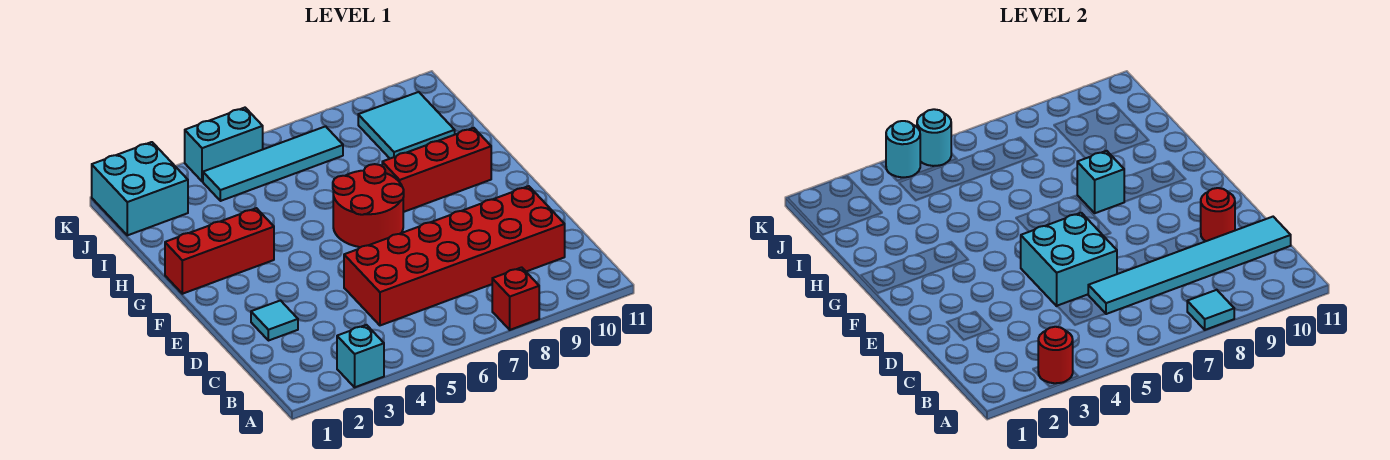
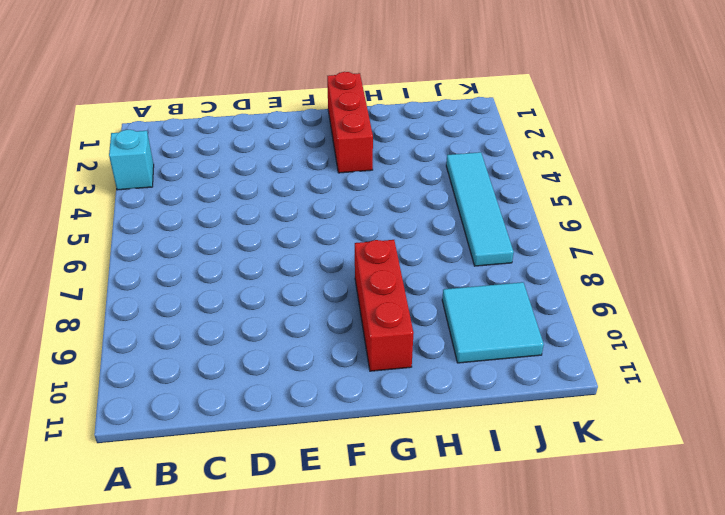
none -> red brick A8 level 1
none -> red brick C5:D10 level 1
none -> cyan tile D2 level 1

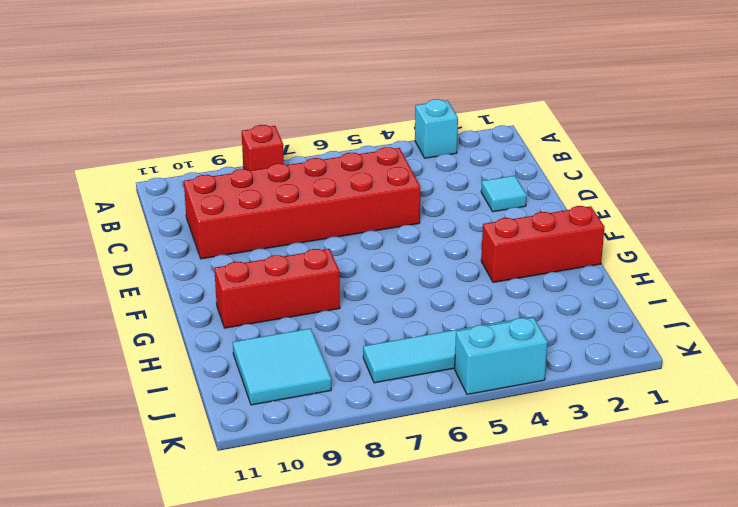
none -> red round brick F6:G7 level 1
none -> cyan brick J1:K2 level 1
none -> red round brick A3 level 2

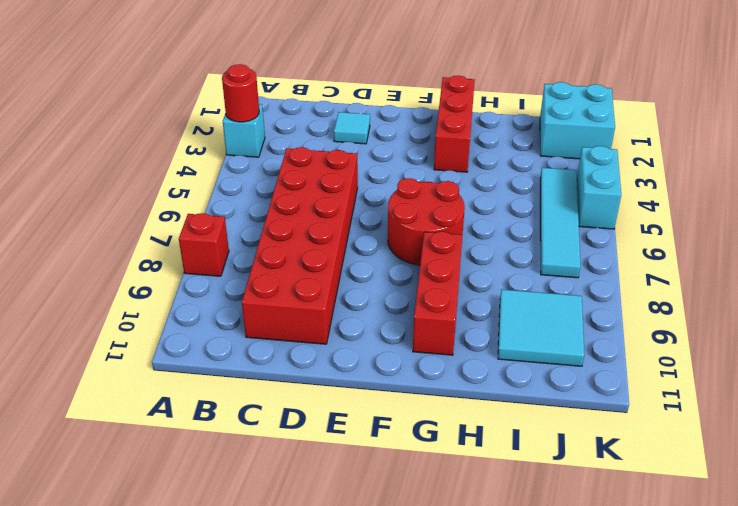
none -> cyan tile A8 level 2
none -> cyan tile C6:C11 level 2
none -> cyan brick D5:E6 level 2

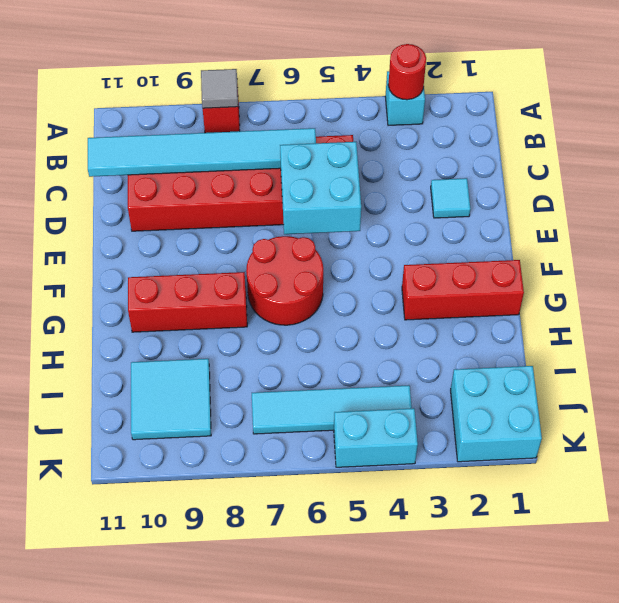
grey tile A8 level 2 -> cyan tile A8 level 2
none -> red round brick D10 level 2
none -> cyan brick G8 level 2
none -> cyan round brick K4 level 2

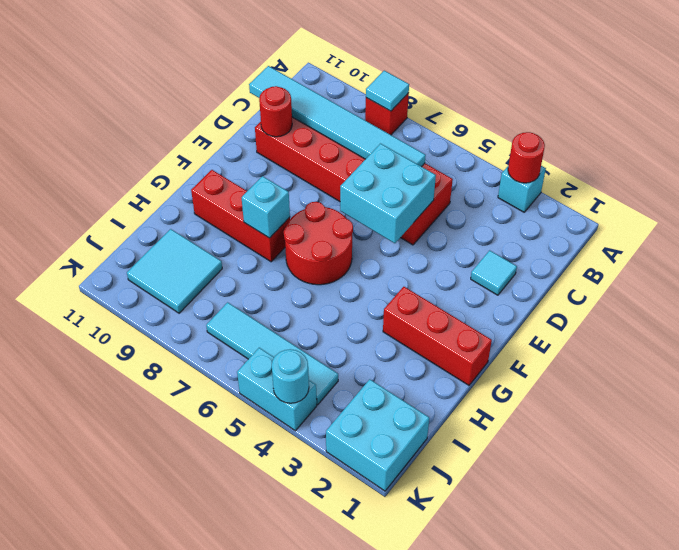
none -> cyan round brick K5 level 2

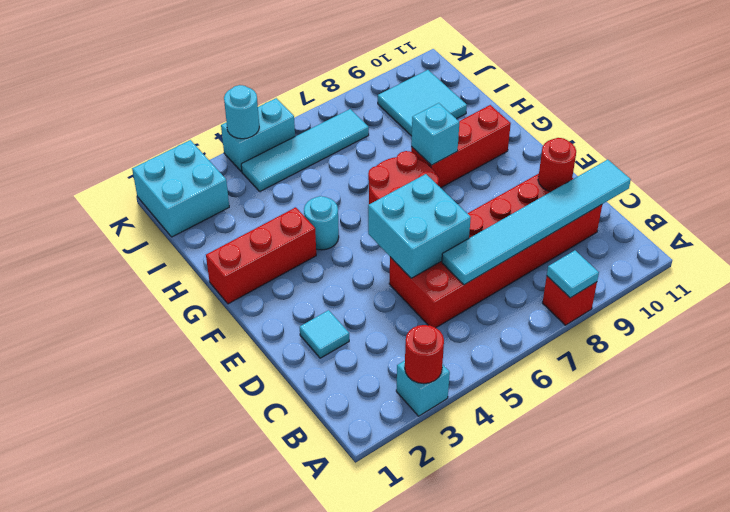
cyan round brick G4 level 1 -> cyan round brick K5 level 2

